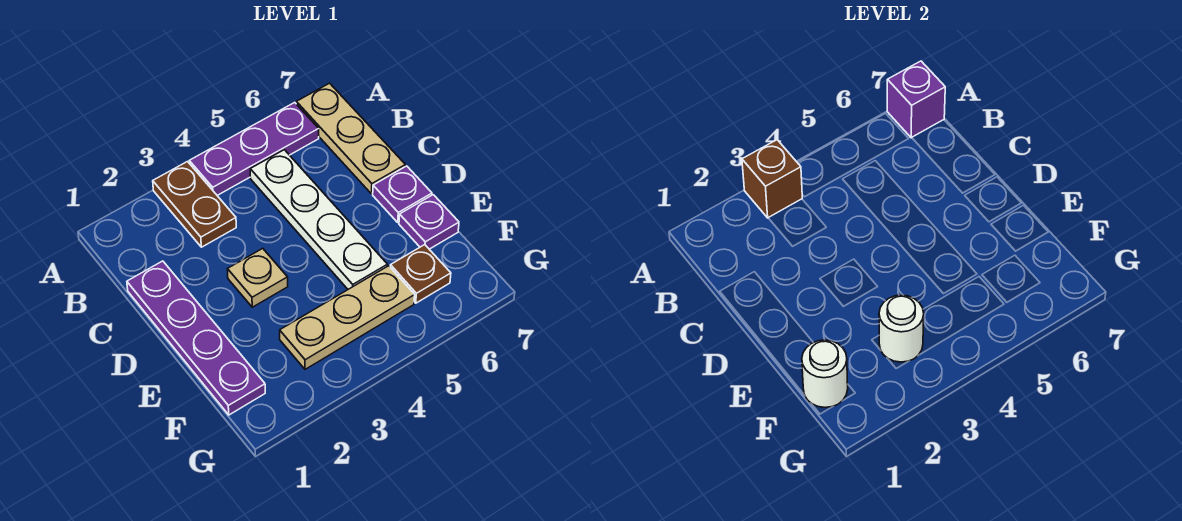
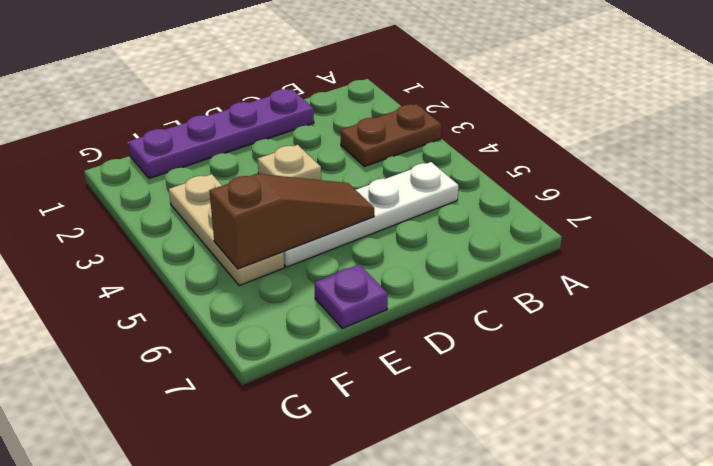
brown slope D5:F5 level 2 top F -> none
none -> purple plate A4:A6 level 1
none -> tan plate A7:C7 level 1
none -> purple plate D7 level 1

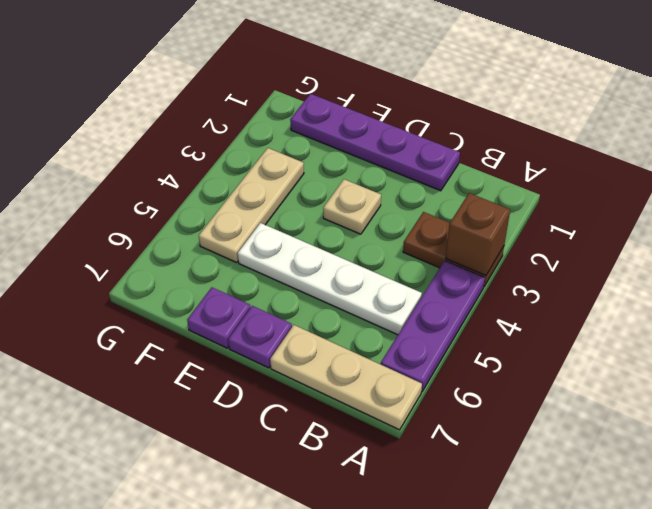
none -> brown plate F6 level 1
none -> purple brick A7 level 2
none -> white round brick F1 level 2

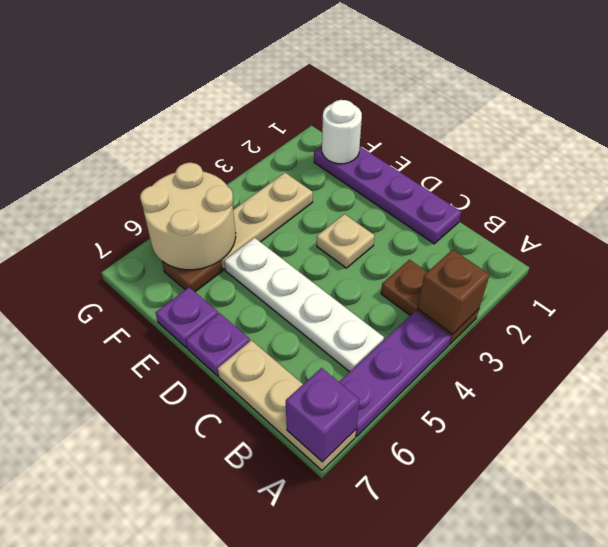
tan round brick F5:G6 level 2 -> none
none -> white round brick F3 level 2

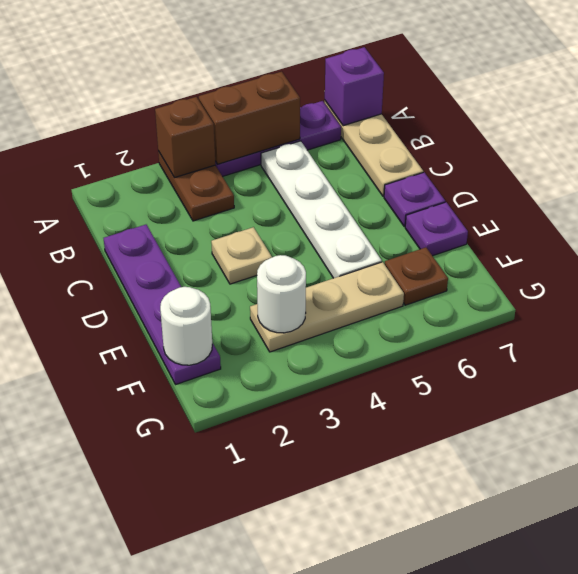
brown brick A4:A5 level 2 -> none

